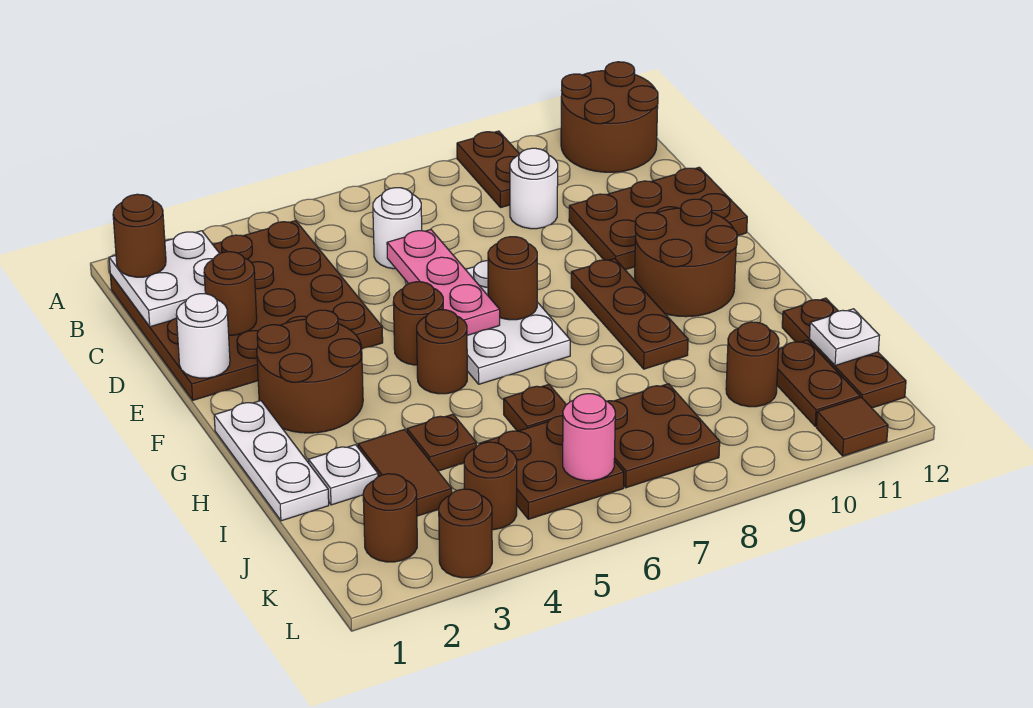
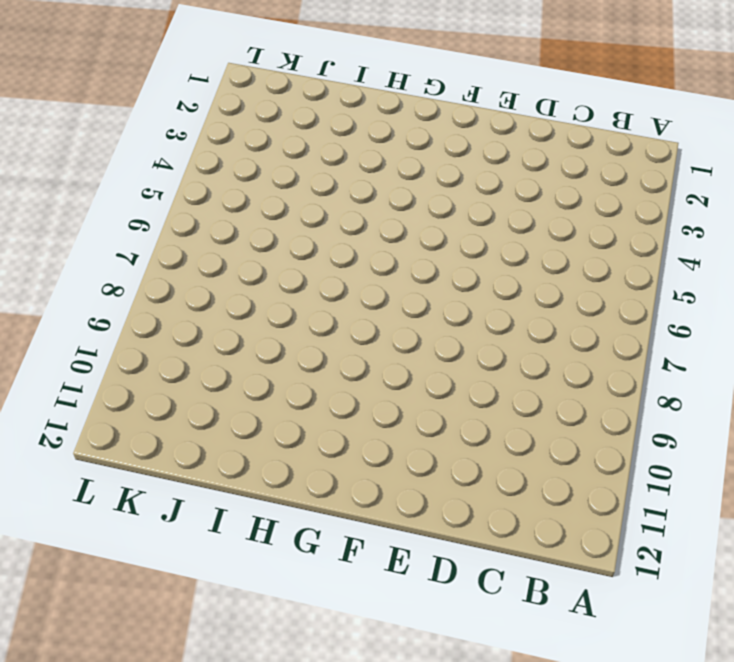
none -> brown plate A9:B9 level 1
none -> brown round brick A11:B12 level 1
none -> brown plate B1:E4 level 1
none -> white round brick C6 level 1

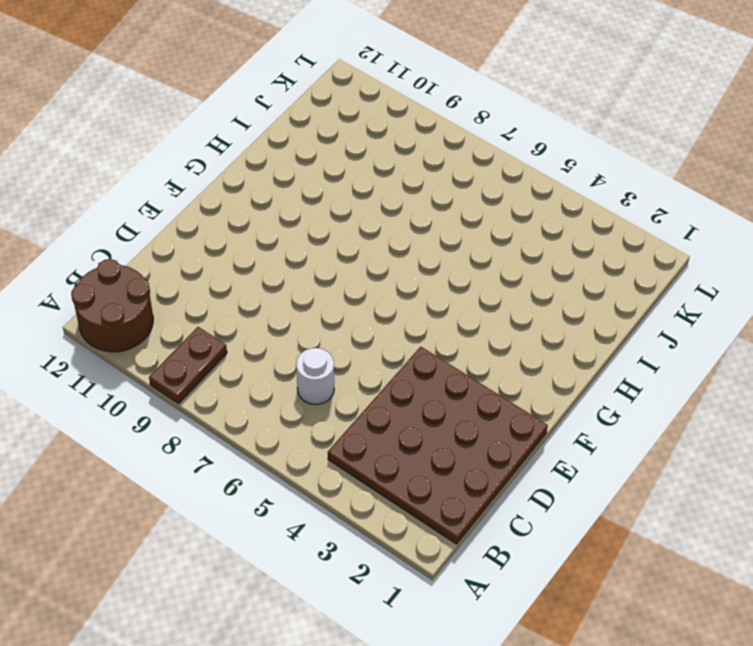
none -> white round brick C9 level 1
none -> brown plate D10:E12 level 1
none -> white plate E6:G7 level 1
none -> brown round brick F2:G3 level 1

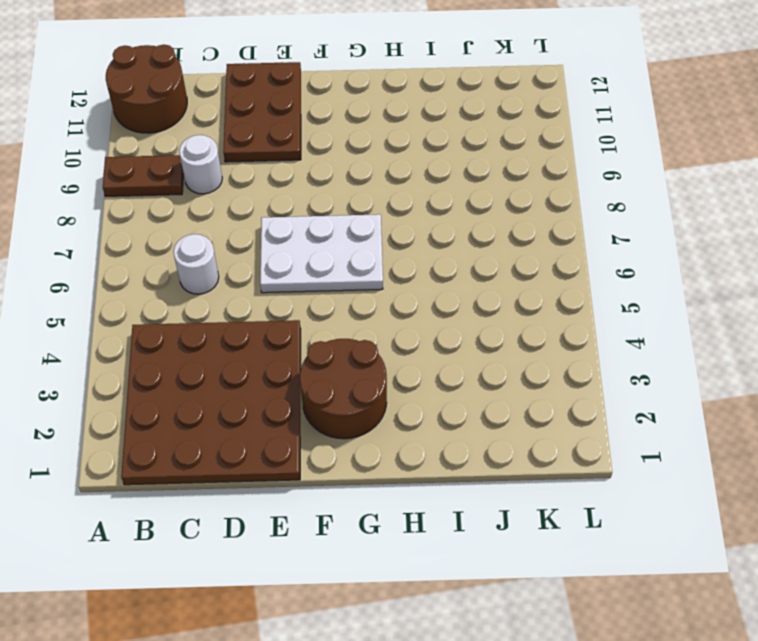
none -> brown round brick F5 level 1
none -> brown plate F9:H9 level 1
none -> brown round brick F10:G11 level 1
none -> white plate G1:I1 level 1

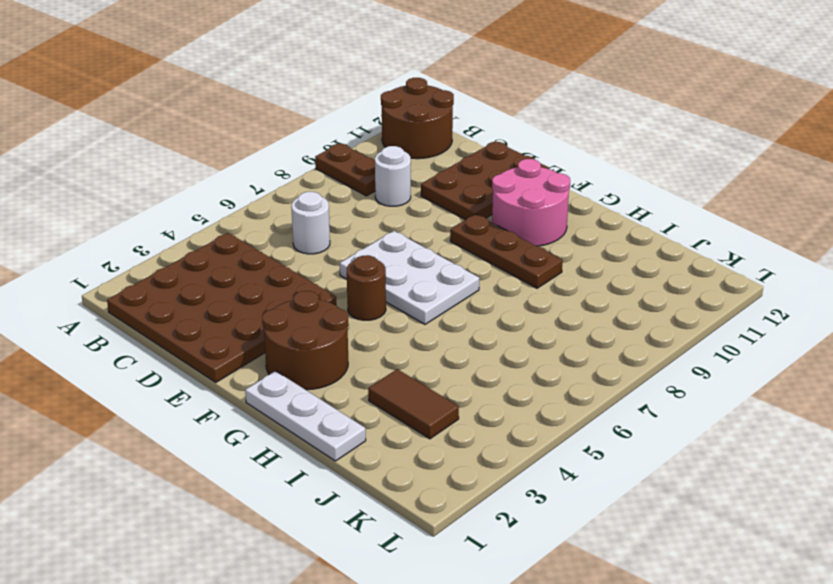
pink round brick F10:G11 level 1 -> brown round brick F10:G11 level 1
none -> brown round brick G5 level 1
none -> white plate I2 level 1
none -> brown plate I4 level 1
none -> brown plate I6 level 1

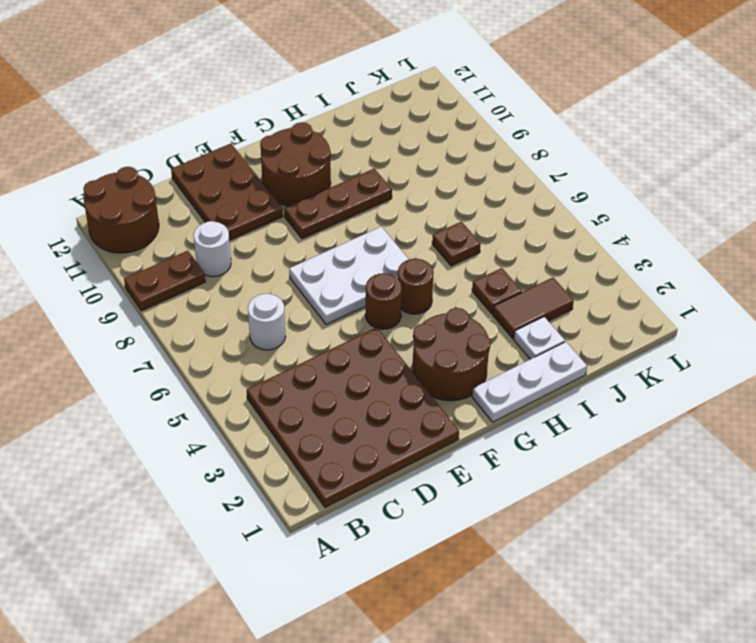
none -> brown plate I12:K12 level 1
none -> brown plate J5:K6 level 1
none -> brown plate J7:K8 level 1
none -> brown round brick J10 level 1

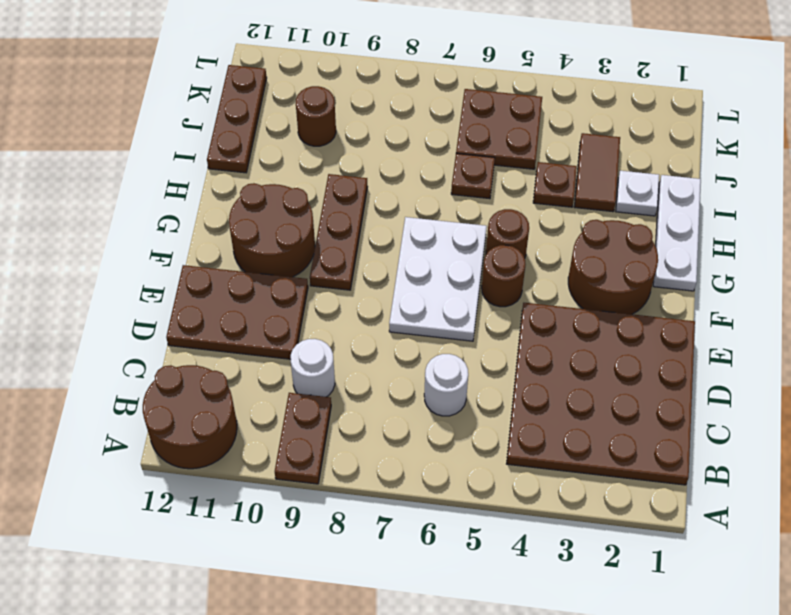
none -> brown plate J7:K8 level 1
none -> brown plate J11:K11 level 1
none -> brown round brick K2 level 1
none -> brown round brick K4 level 1

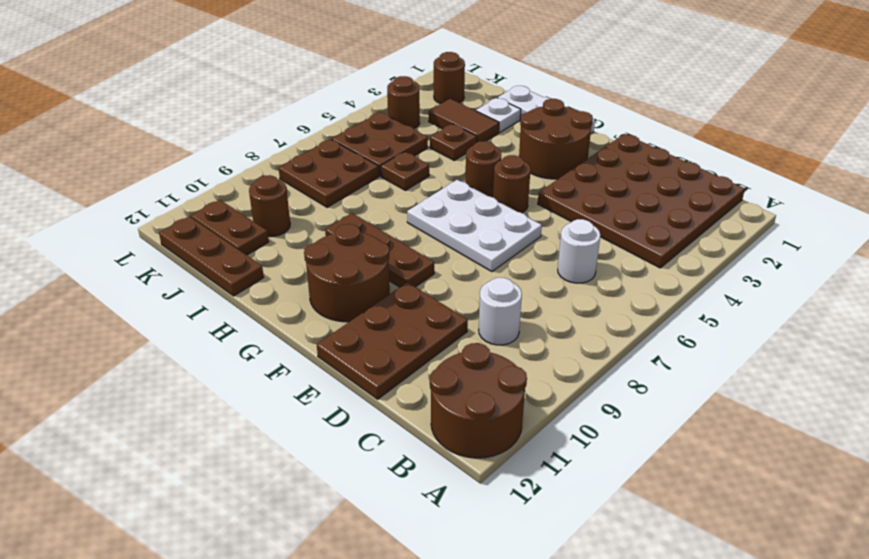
none -> brown plate A9:B9 level 1
none -> brown round brick L3 level 1
none -> brown tile L11 level 1
none -> white plate B1:C2 level 2

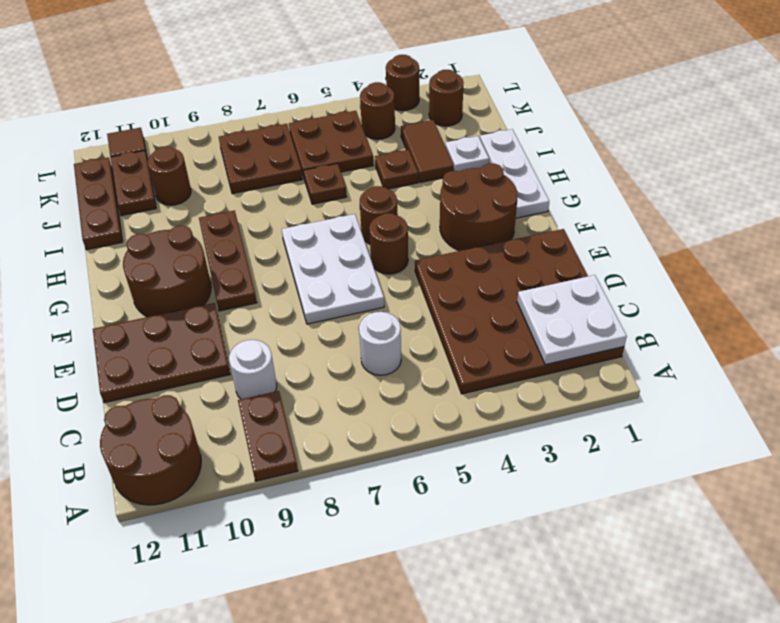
none -> brown round brick D2 level 2
none -> pink plate D6:F6 level 2
none -> white round brick E1 level 2
none -> brown round brick F7 level 2

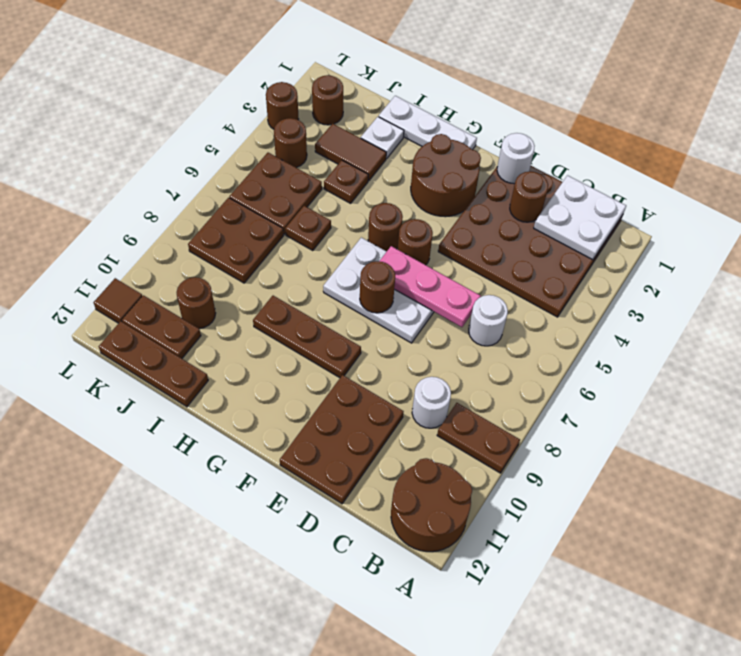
none -> brown round brick F10:G11 level 1
none -> white plate J12 level 2
none -> pink round brick K6 level 2
none -> brown round brick B1 level 3

